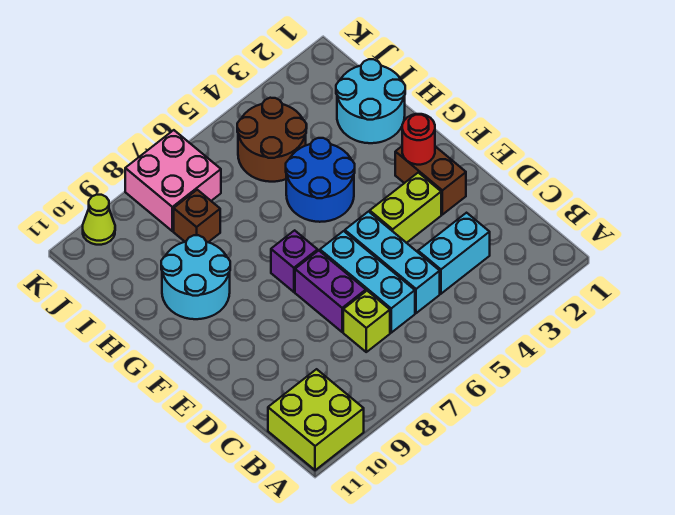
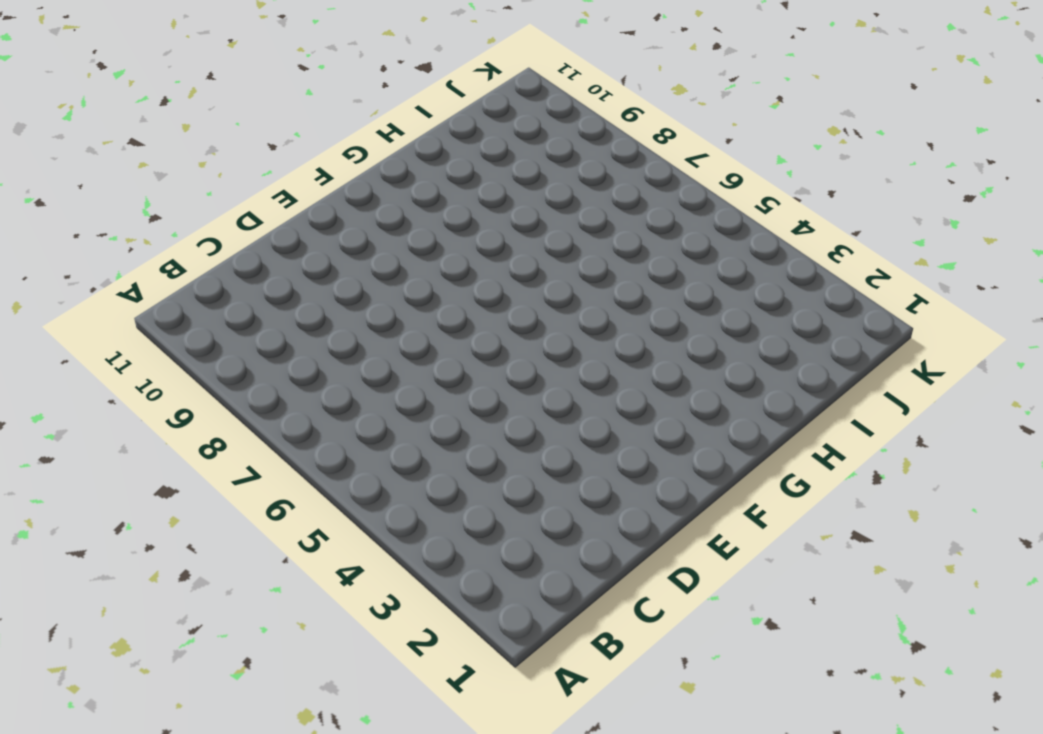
none -> lime brick A10:B11 level 1
none -> cyan brick C3:C4 level 1
none -> cyan brick C5:E5 level 1

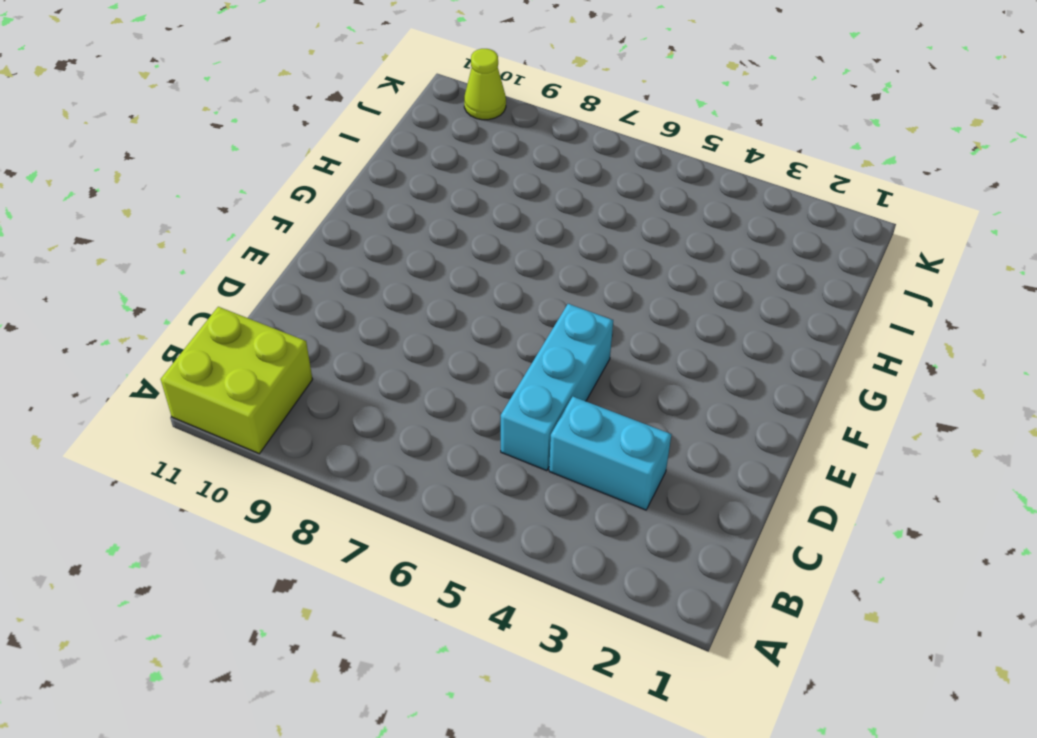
none -> cyan brick C6:E6 level 1
none -> lime brick C7 level 1
none -> purple brick D7:E7 level 1

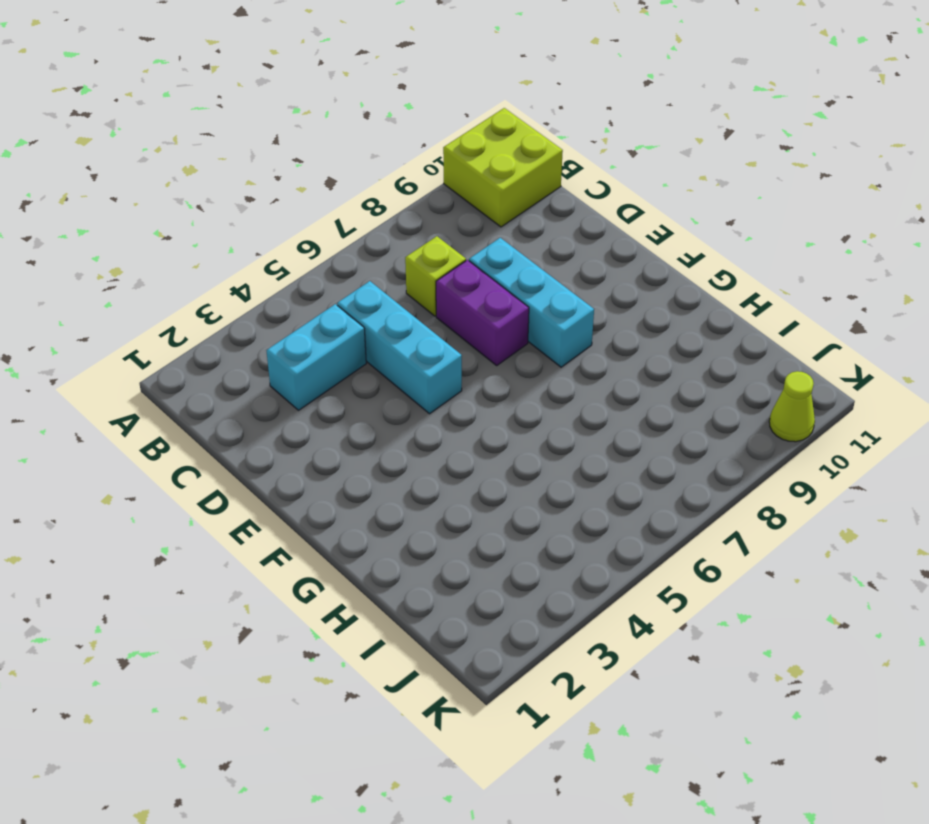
cyan brick D8:F8 level 1 -> cyan brick C6:E6 level 1
none -> brown brick E2:F2 level 1
none -> lime brick E3:E4 level 1
none -> purple brick F7 level 1

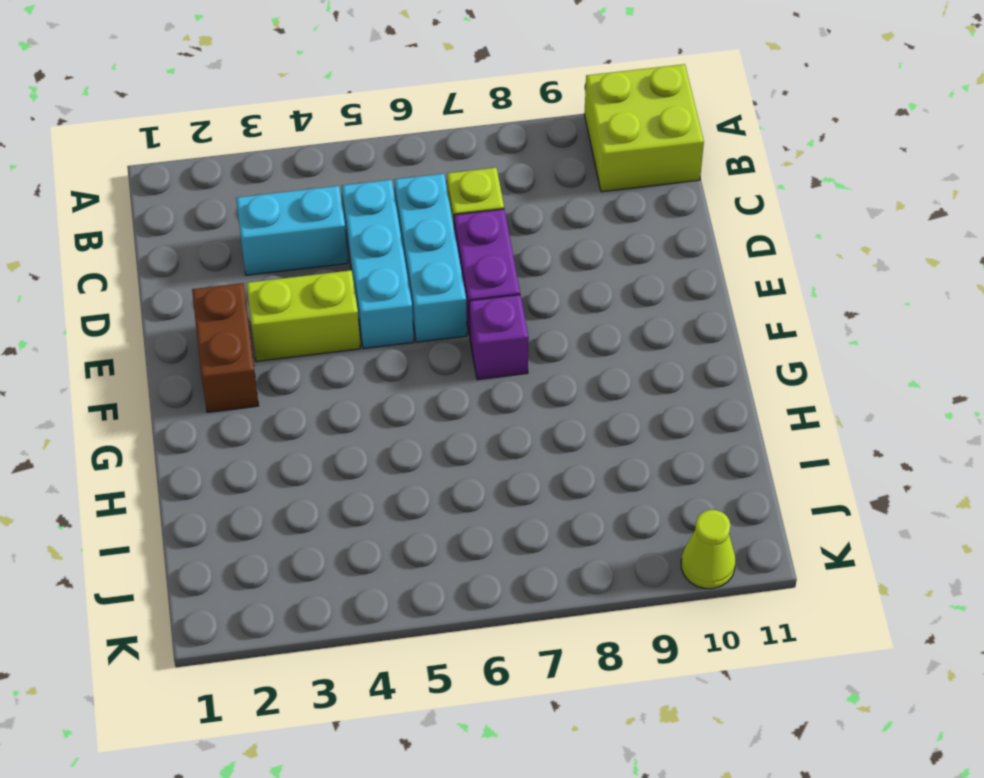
none -> blue round brick G4:H5 level 1
none -> cyan round brick G9:H10 level 1
none -> cyan round brick H1:I2 level 1

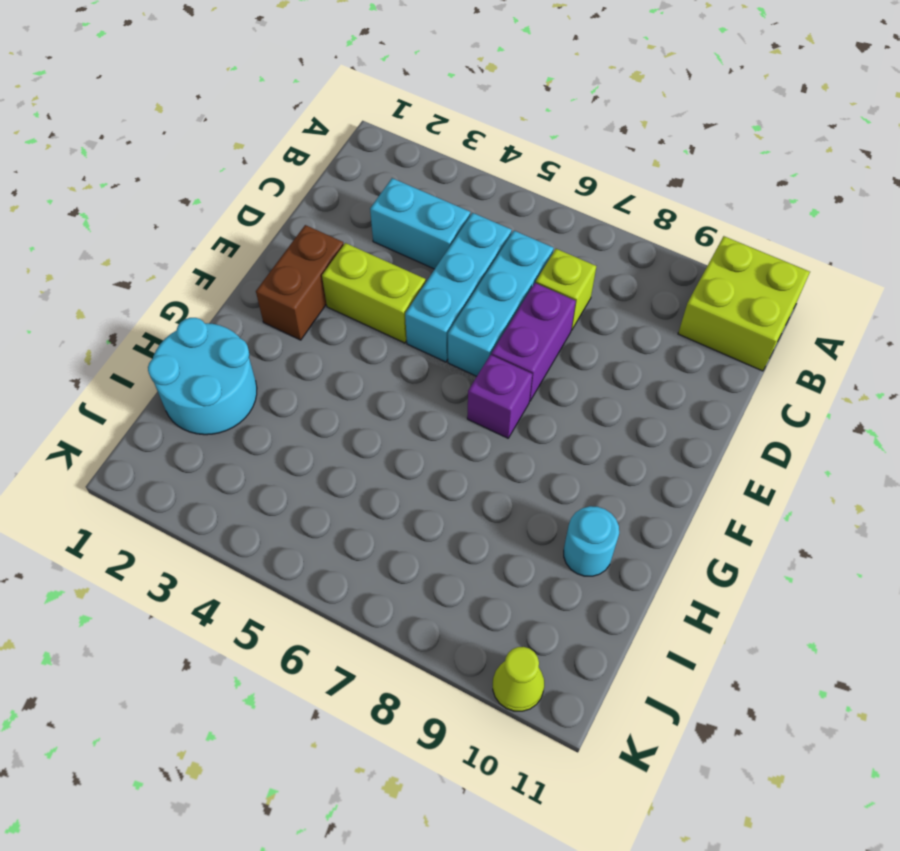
cyan round brick H10 level 1 -> cyan round brick G9:H10 level 1
none -> blue round brick G4:H5 level 1
none -> brown round brick I4:J5 level 1
none -> brown brick I8 level 1

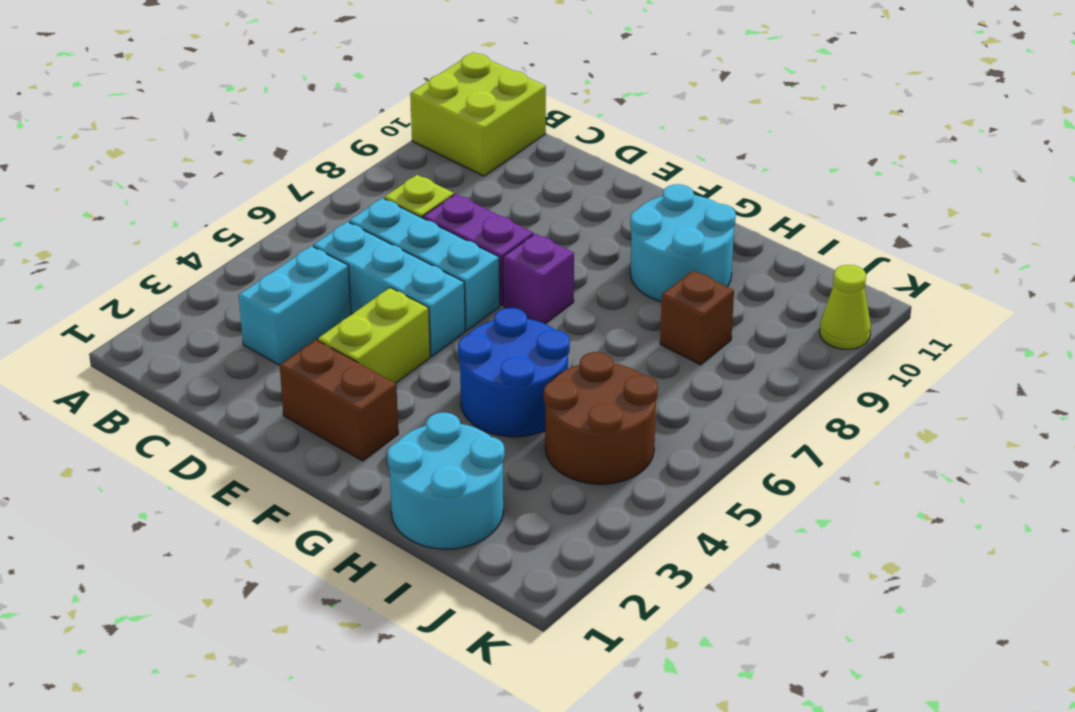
none -> pink brick J7:K8 level 1
none -> red round brick F2 level 2

